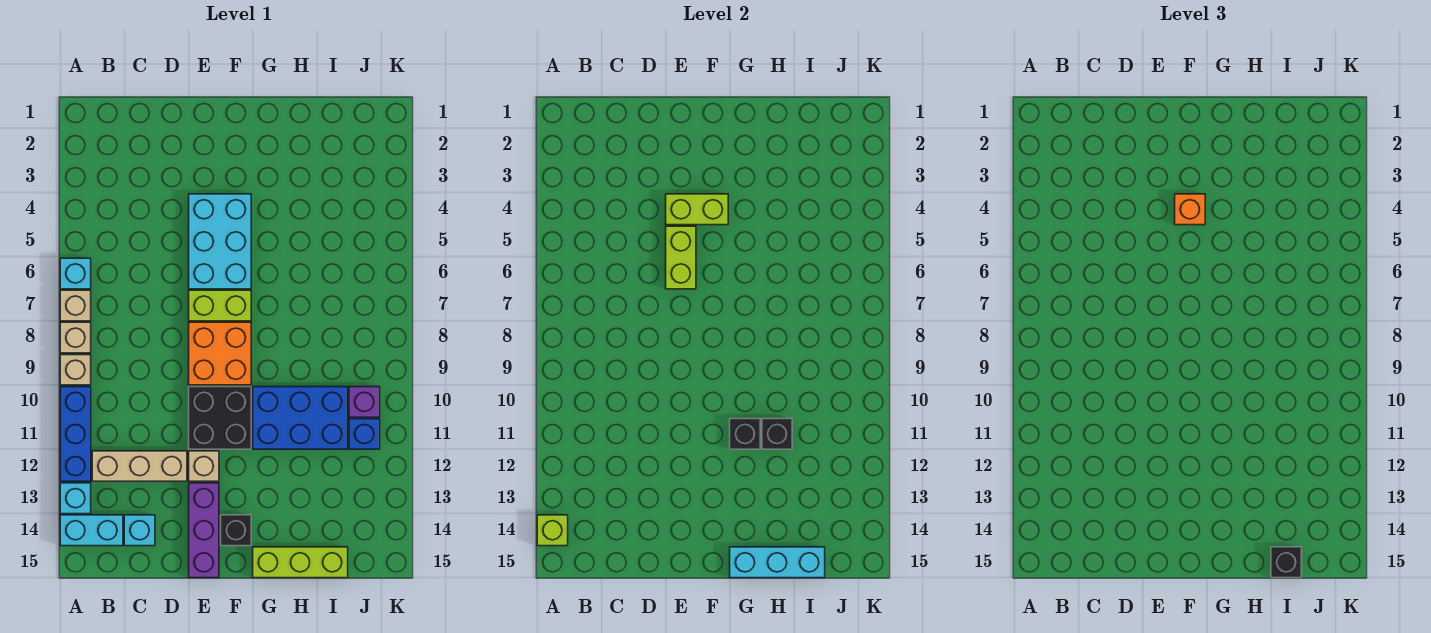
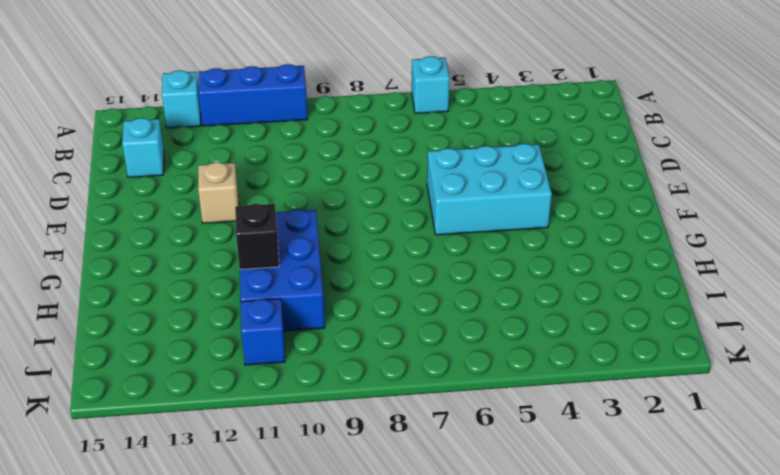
none -> tan brick A7 level 1
none -> tan brick A8 level 1
none -> tan brick A9 level 1

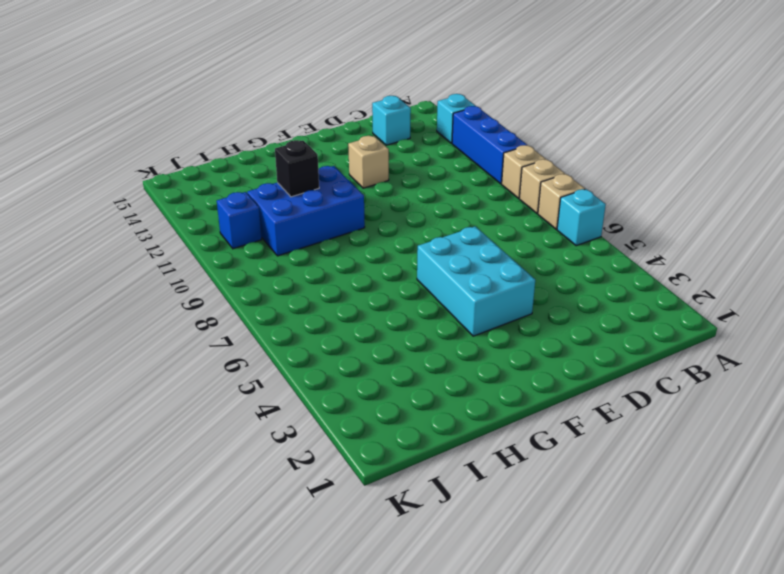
none -> cyan brick A14:B14 level 1
none -> tan brick B12:D12 level 1
none -> lime brick E7:F7 level 1

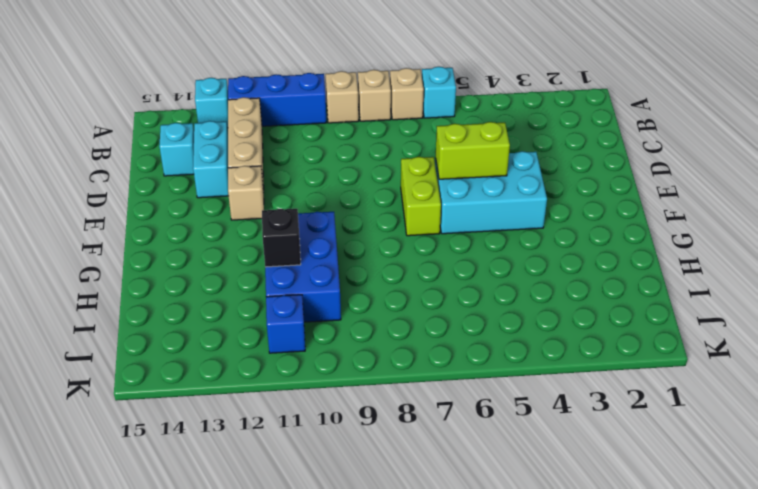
cyan brick C13:D13 level 1 -> cyan brick A14:B14 level 1
none -> orange brick E8:F9 level 1
none -> black brick E10:F11 level 1
none -> purple brick E13:E15 level 1

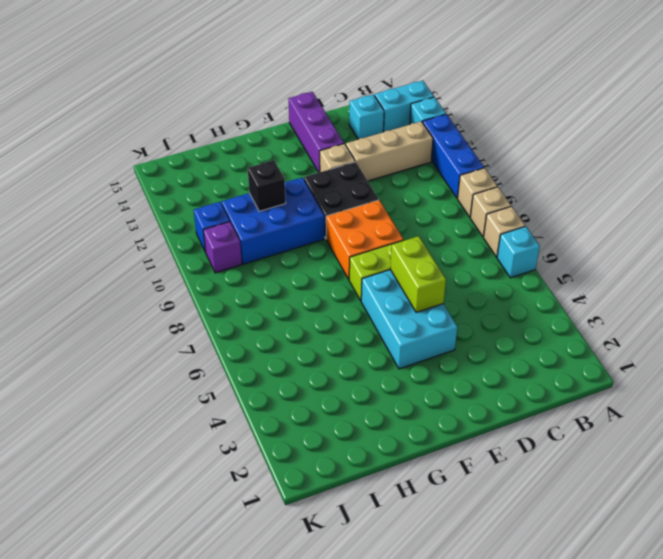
none -> black brick F14 level 1
none -> lime brick G15:I15 level 1
none -> lime brick A14 level 2

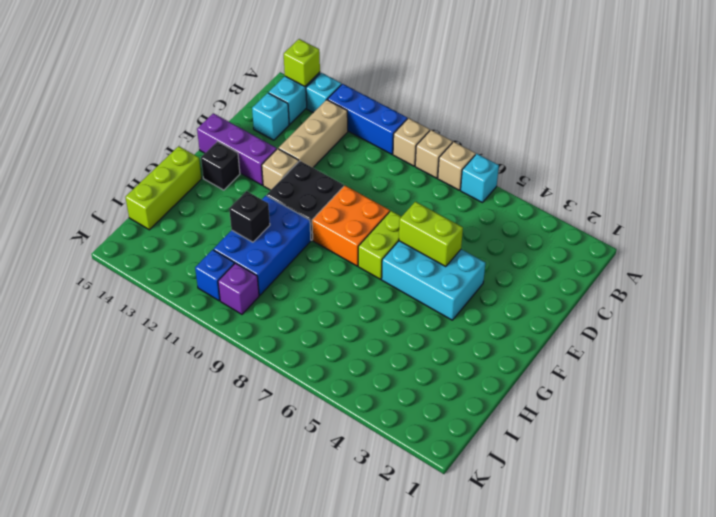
none -> lime brick E4:F4 level 2
none -> black brick G11 level 2
none -> cyan brick G15:I15 level 2

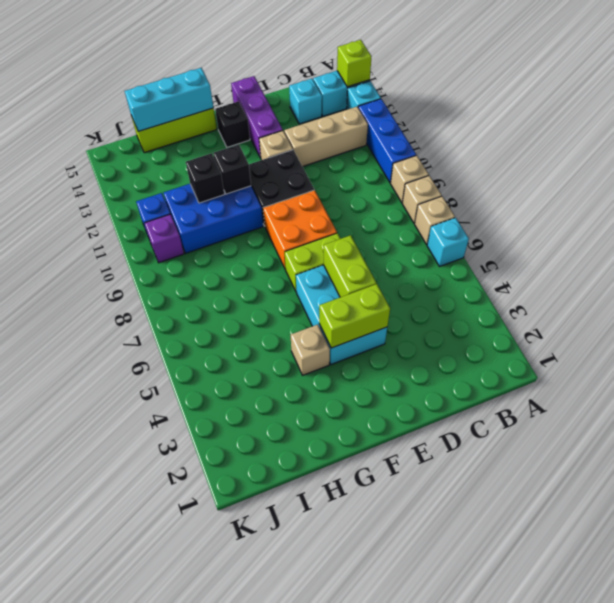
tan brick G4 level 1 -> none
none -> orange brick F4 level 3
none -> black brick I15 level 3

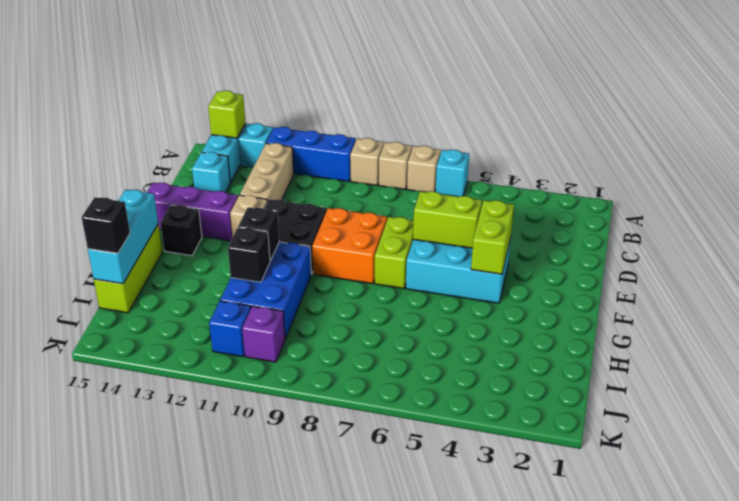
none -> orange brick F4 level 3

